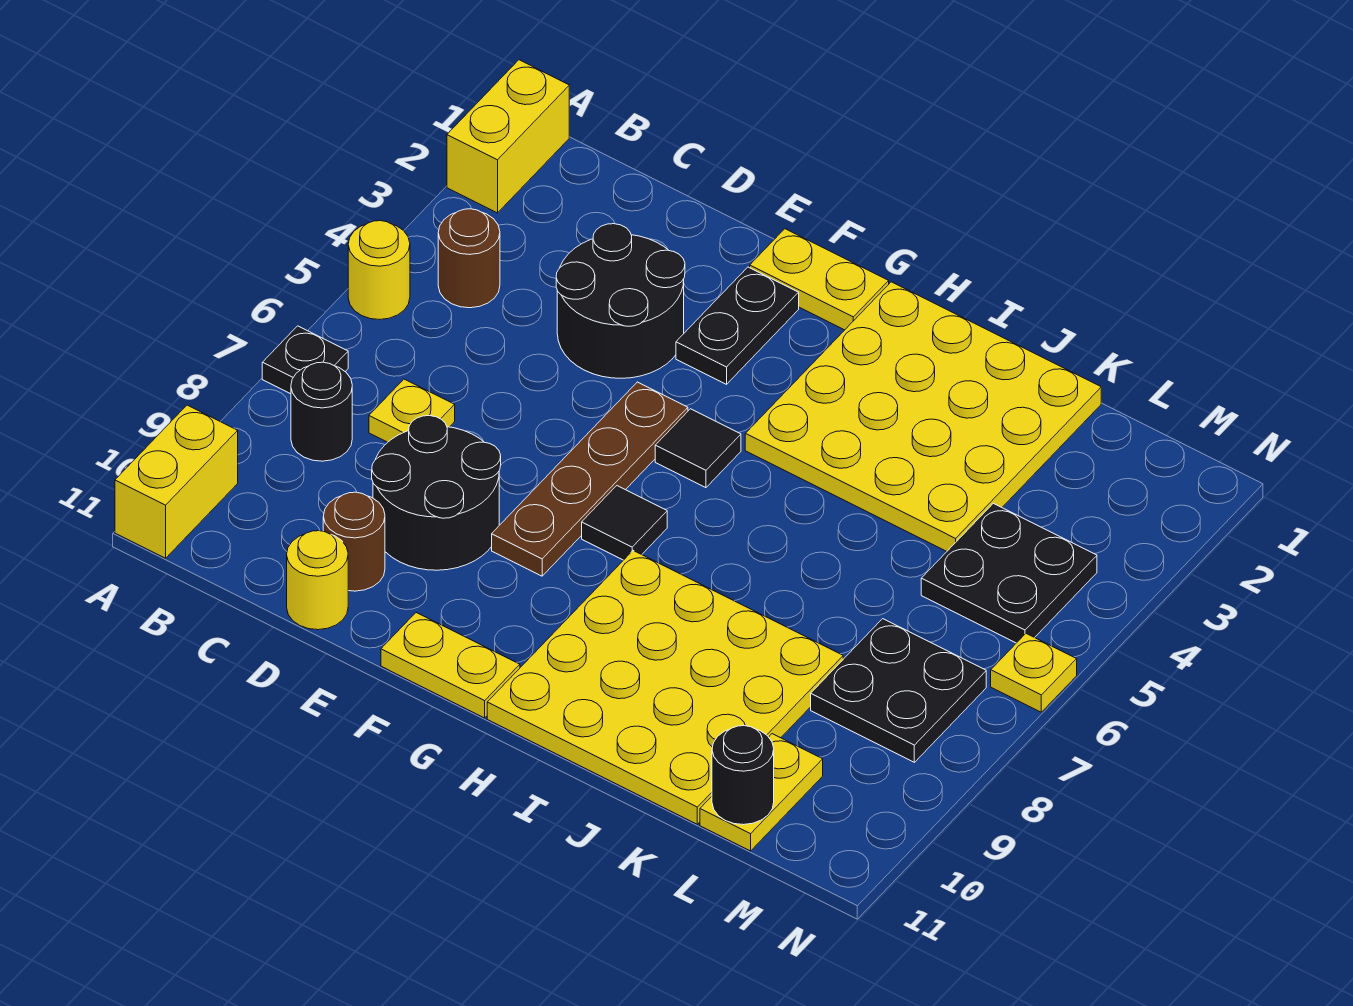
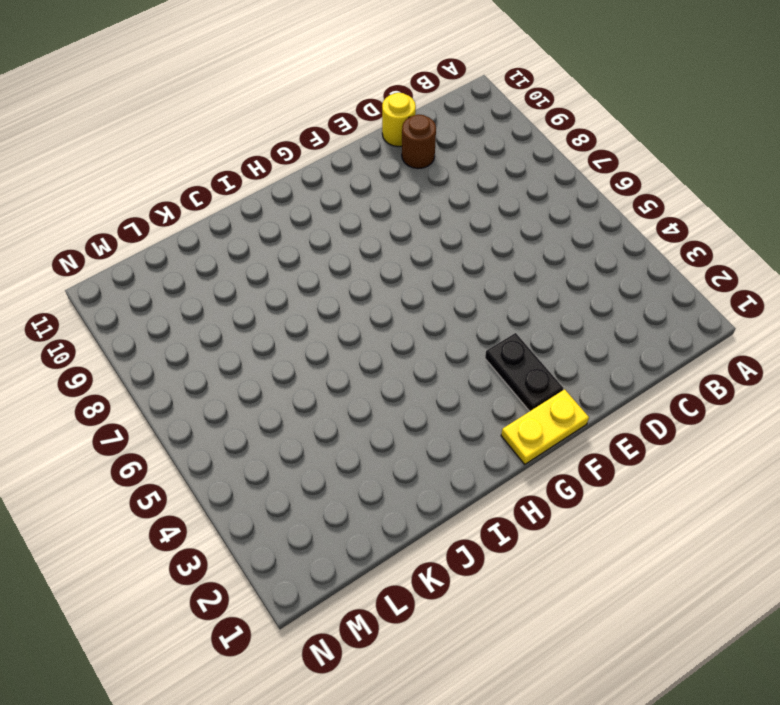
none -> yellow brick A1:A2 level 1
none -> yellow round brick A5 level 1
none -> black plate A7 level 1

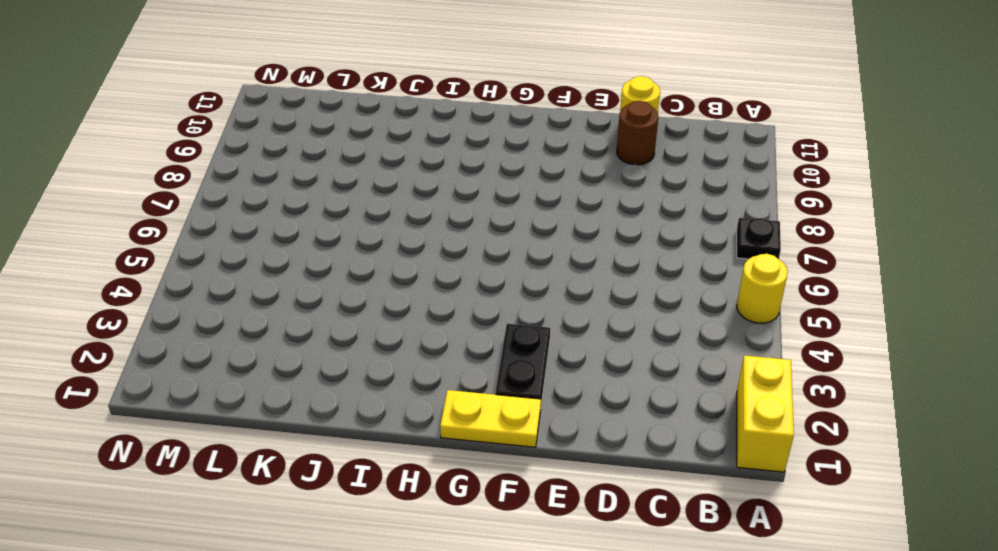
none -> yellow brick A10:A11 level 1
none -> brown round brick B4 level 1
none -> black round brick B8 level 1

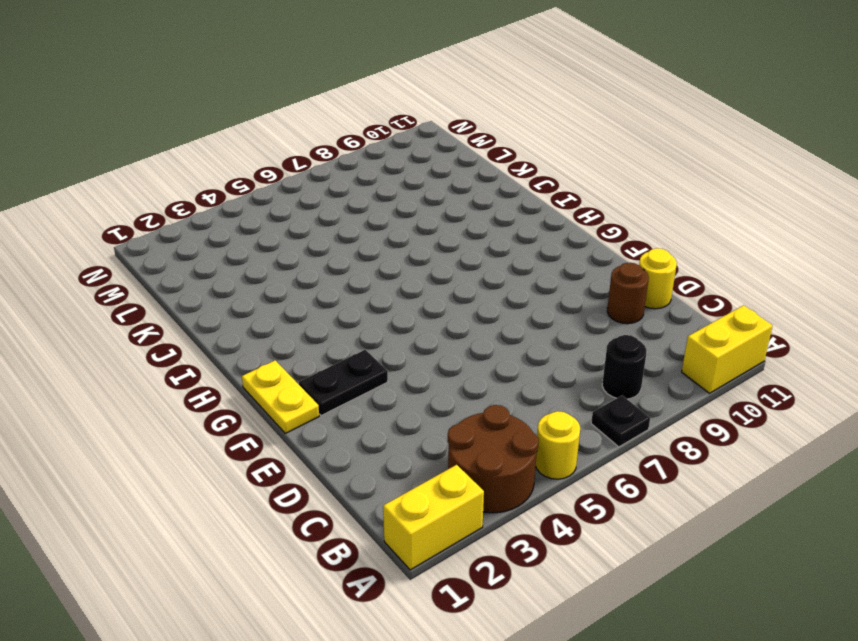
brown round brick A3:B4 level 1 -> brown round brick B4 level 1
none -> yellow plate C7 level 1
none -> black round brick D3:E4 level 1
none -> black round brick D8:E9 level 1

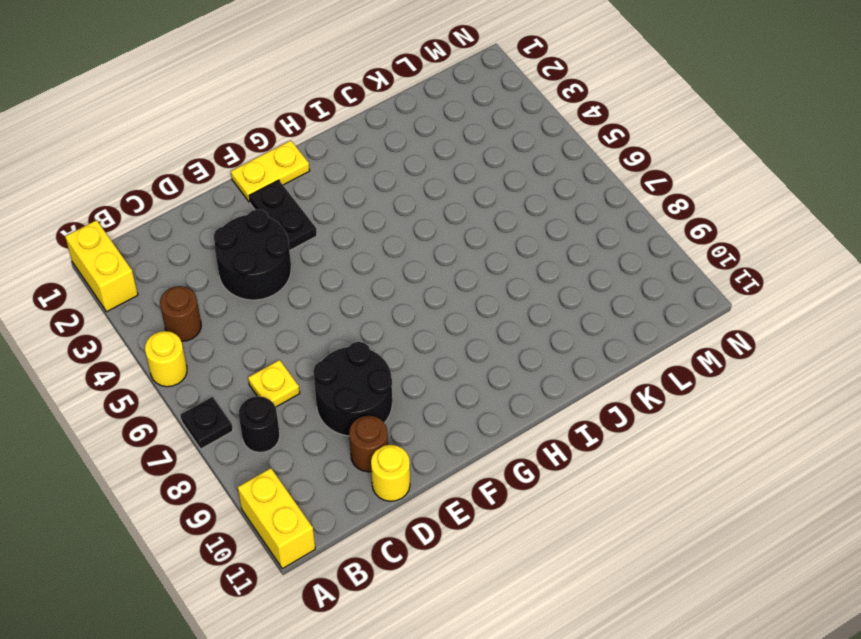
none -> brown plate F5:F8 level 1
none -> yellow plate F11:G11 level 1
none -> black tile G5 level 1

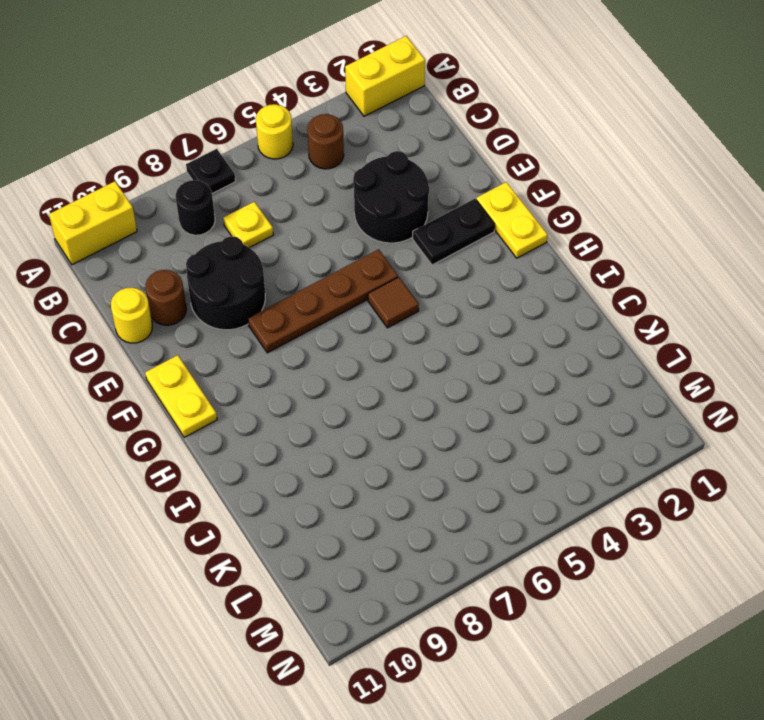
brown tile G5 level 1 -> black tile G5 level 1
none -> black tile G7 level 1
none -> yellow plate H1:K4 level 1
none -> yellow plate H8:K11 level 1

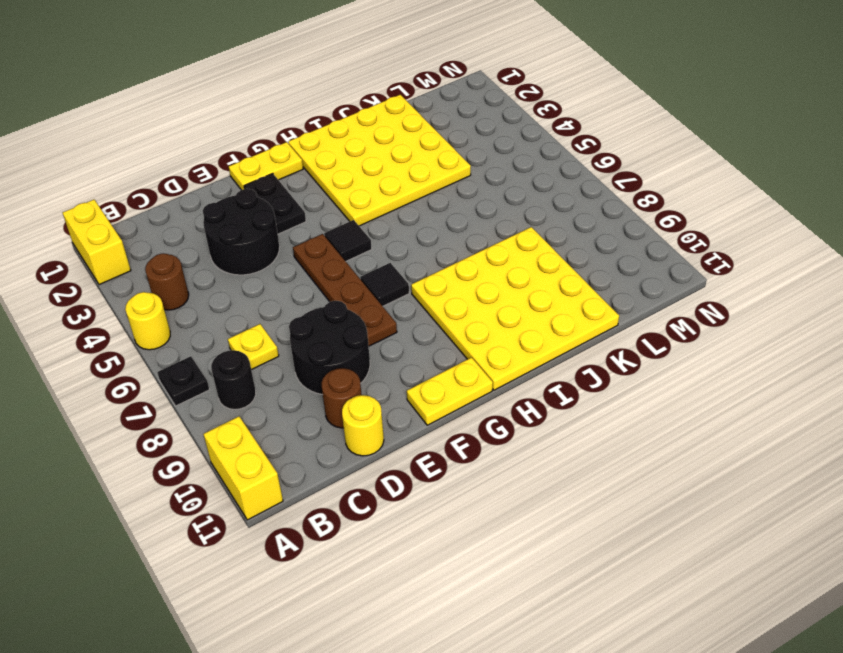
none -> black plate L4:M5 level 1
none -> black plate L7:M8 level 1
none -> yellow plate L10:L11 level 1

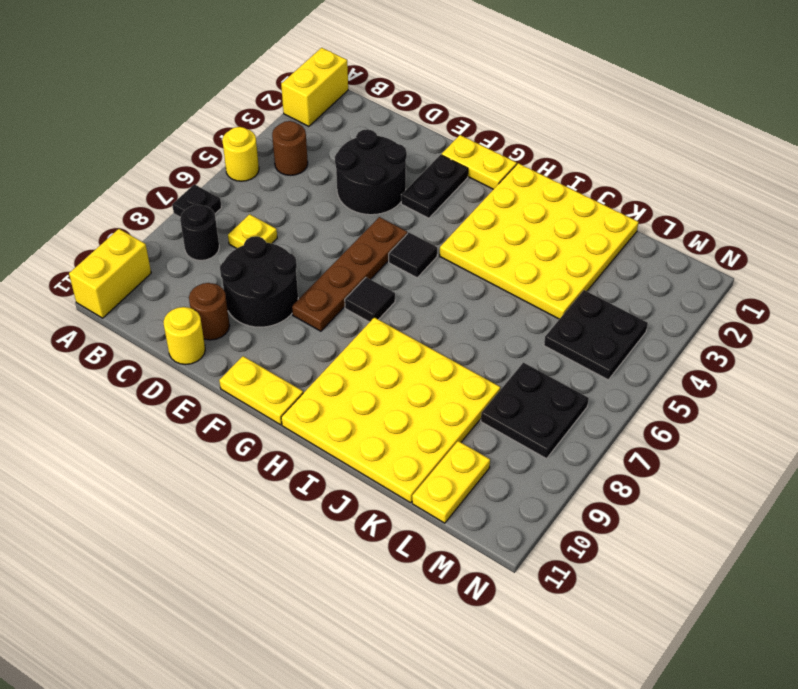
none -> yellow plate N6 level 1
none -> black round brick L11 level 2

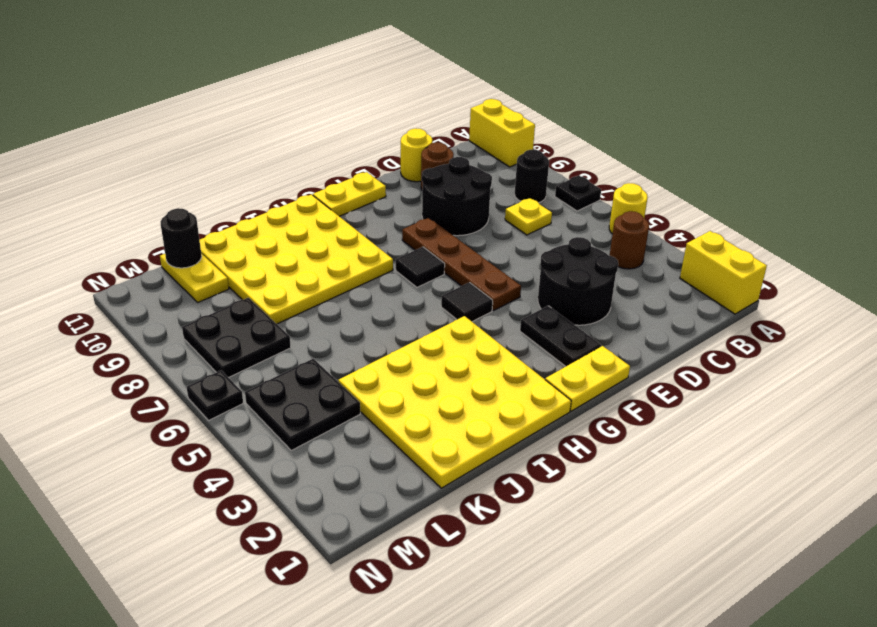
black plate N6 level 1 -> yellow plate N6 level 1

